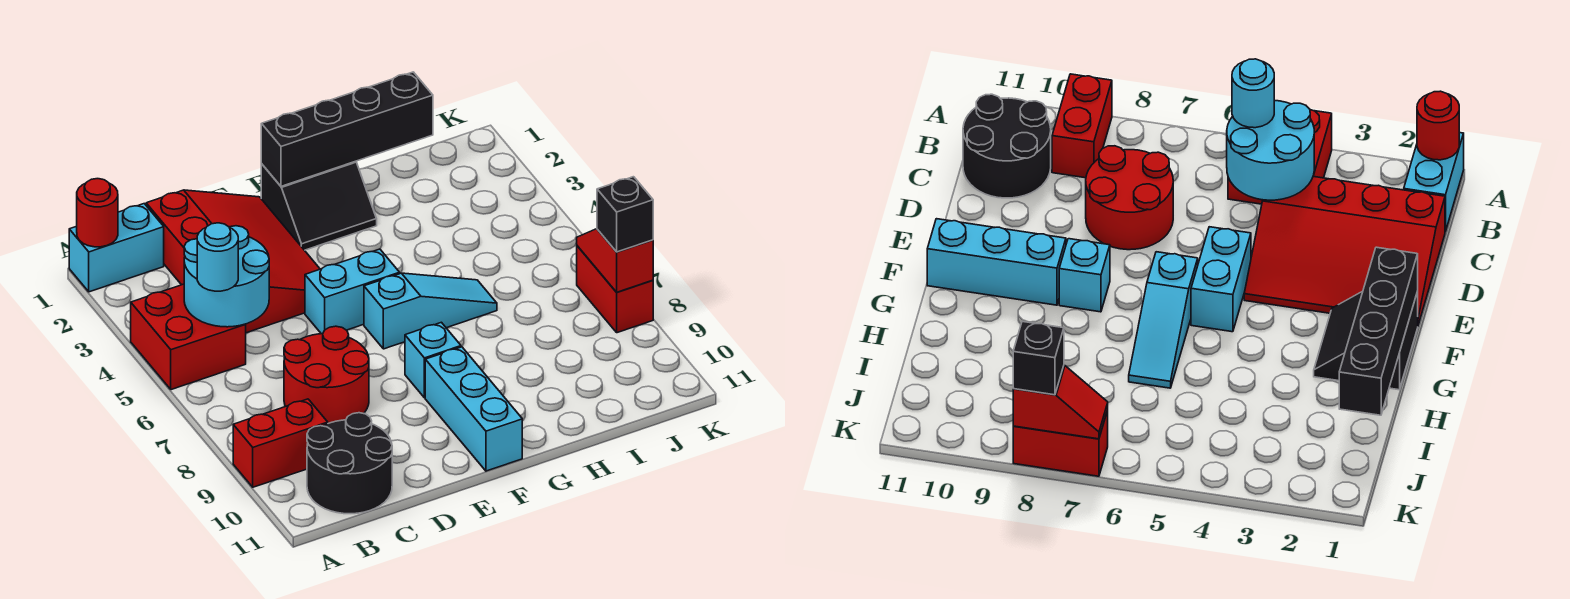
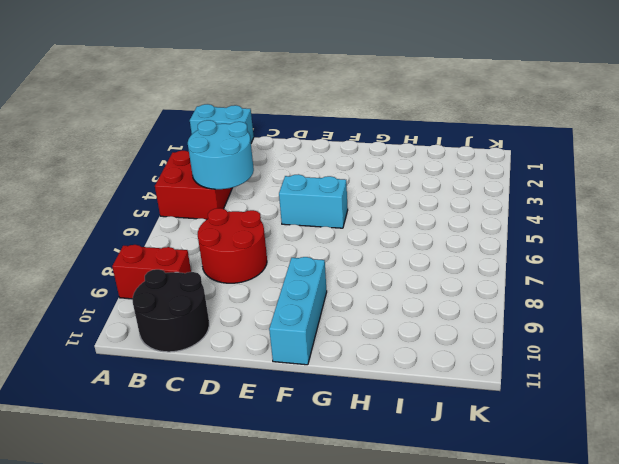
none -> red slope C1:E4 level 1 top C
none -> black slope F1:G2 level 1 top 1
none -> cyan slope F6:H6 level 1 top F

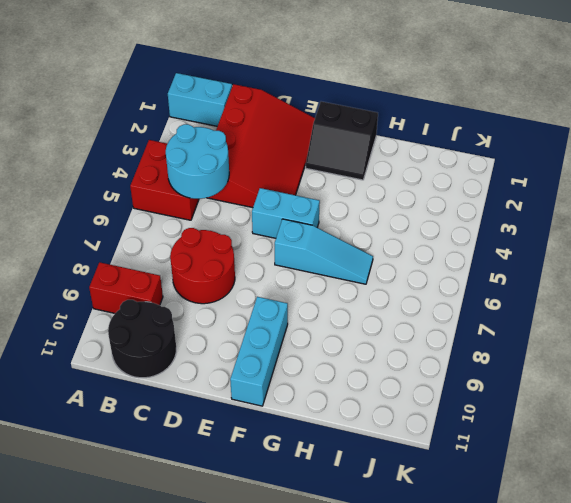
none -> cyan brick F8 level 1
none -> red brick K7:K8 level 1
none -> red round brick A1 level 2

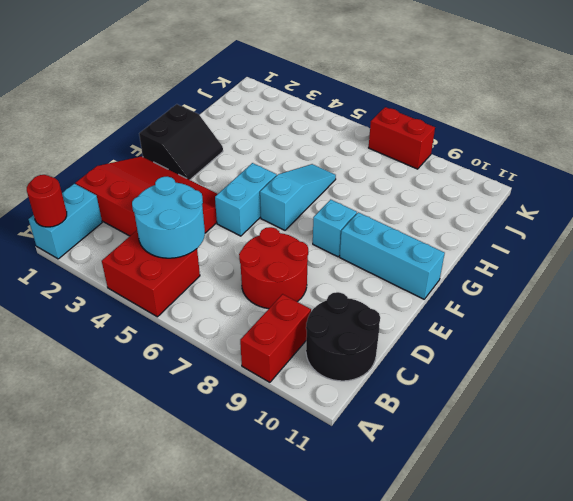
none -> black brick F1:I1 level 2
none -> red slope K7:K8 level 2 top 8
none -> cyan round brick B5 level 3

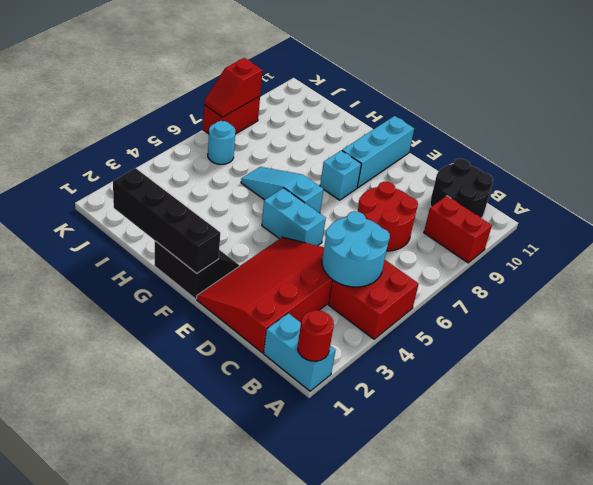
cyan round brick J6 level 1 -> cyan round brick B5 level 3
none -> black brick K8 level 3

